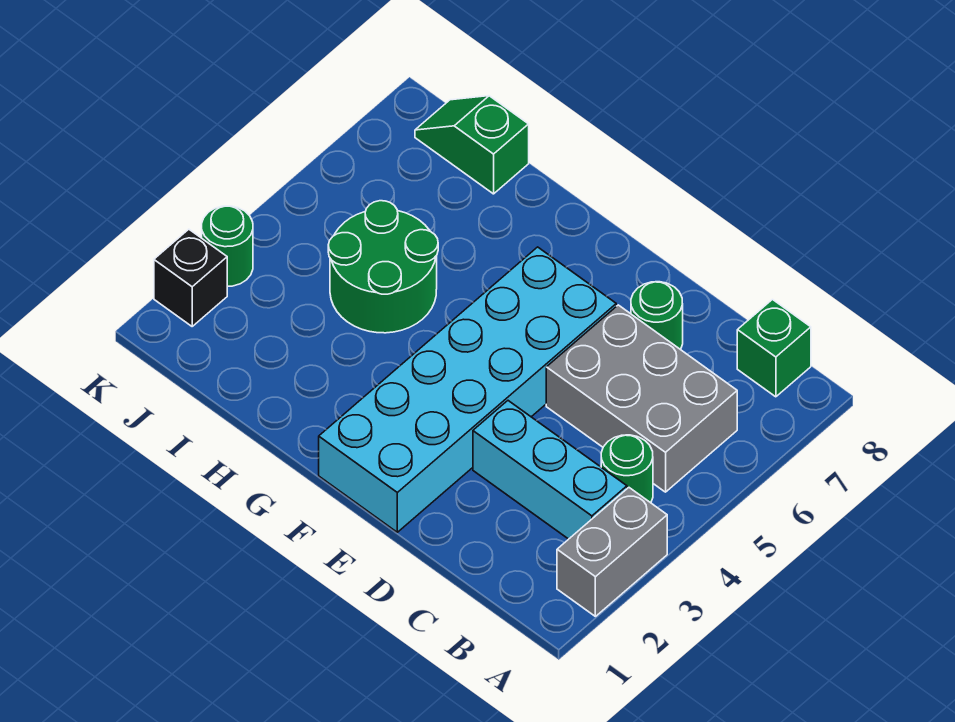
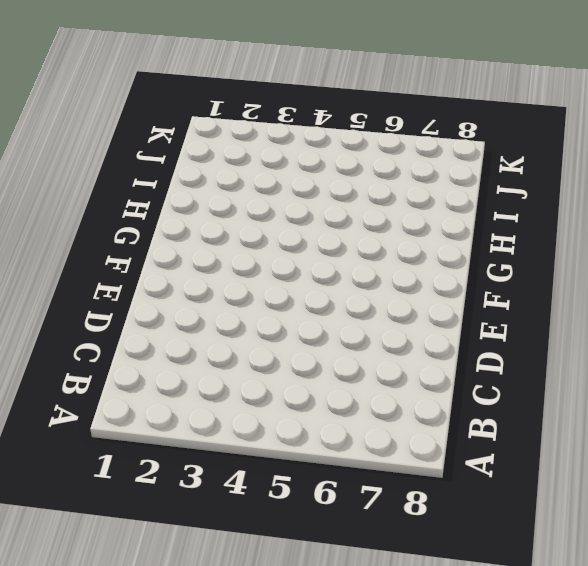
none -> grey brick A2:A3 level 1
none -> cyan brick B3:D3 level 1

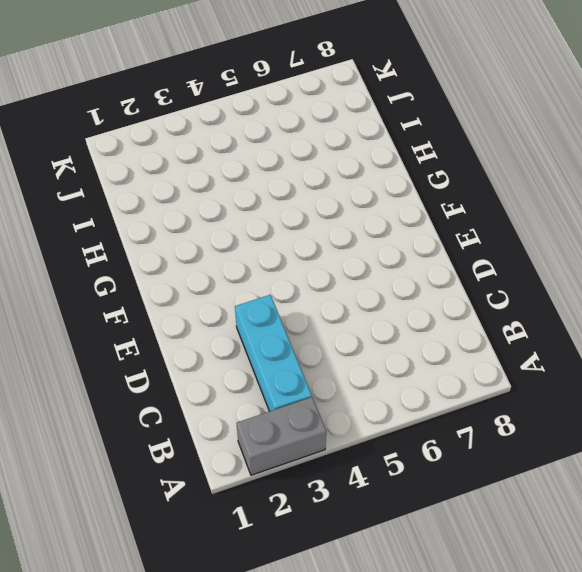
none -> green round brick B4 level 1
none -> grey brick B5:D6 level 1

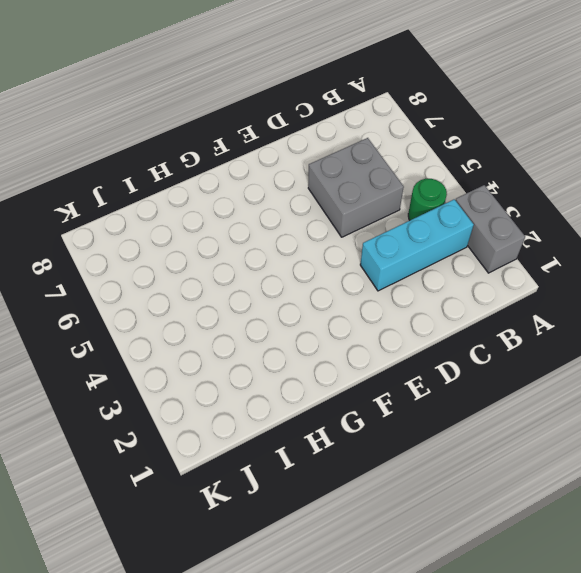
grey brick C5:D6 level 1 -> grey brick B5:D6 level 1
none -> green brick B8 level 1
none -> green round brick D7 level 1

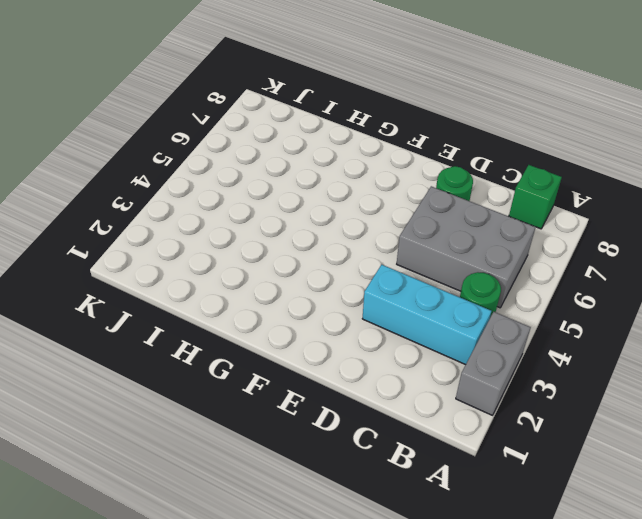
none -> cyan brick E1:F6 level 1
none -> green round brick H4:I5 level 1

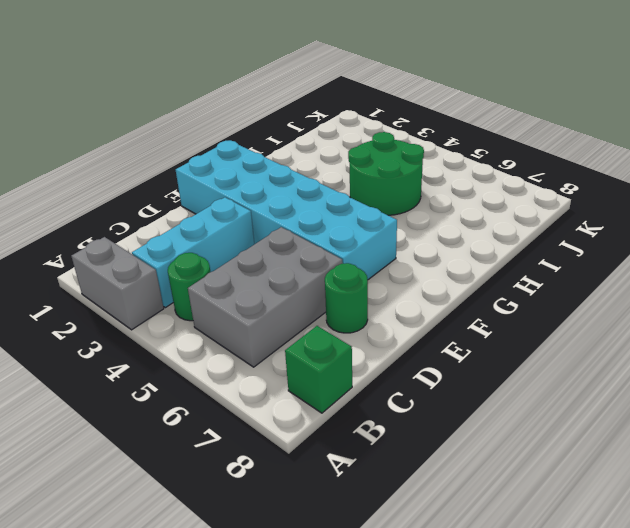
none -> green slope I8:J8 level 1 top I
none -> black brick K2 level 1

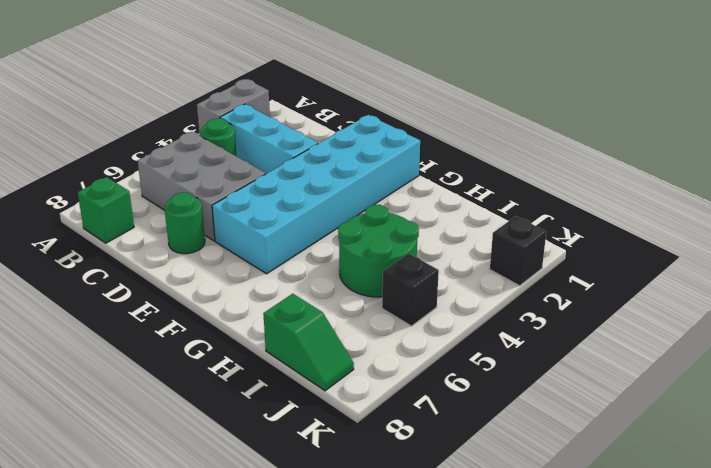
black brick J5 level 1 -> none
none -> green round brick K3 level 1

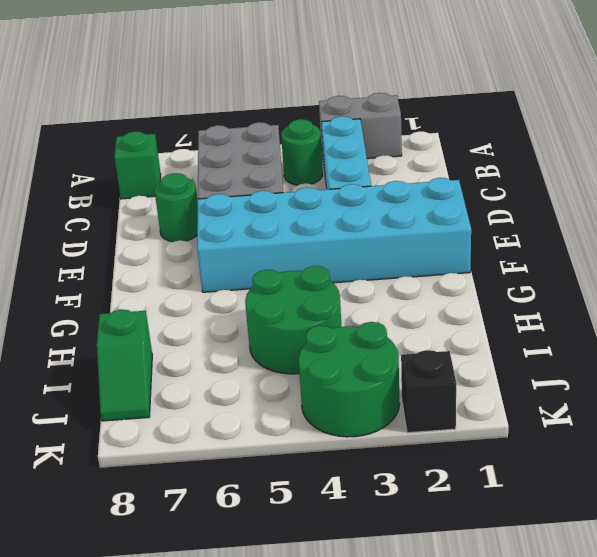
green round brick J3:K4 level 1 -> green round brick K3 level 1

